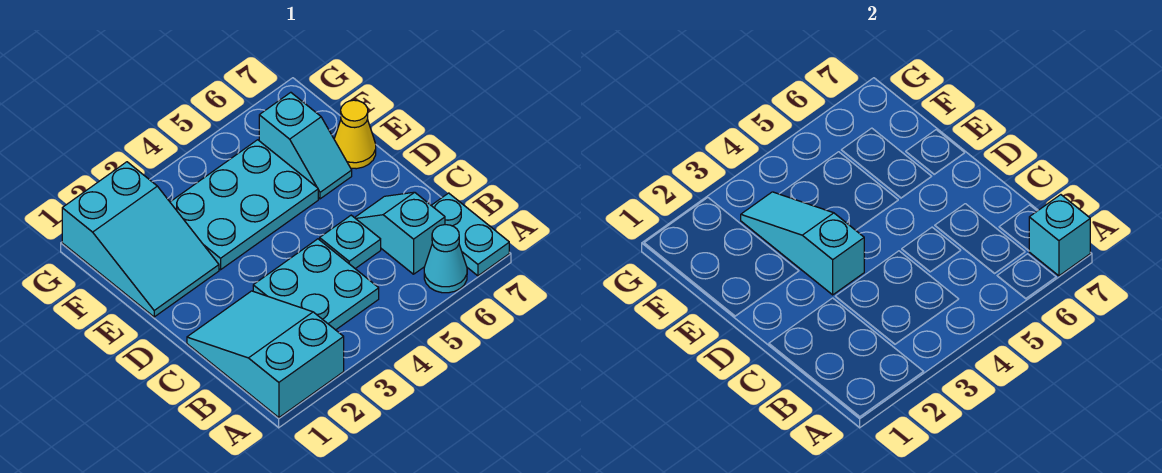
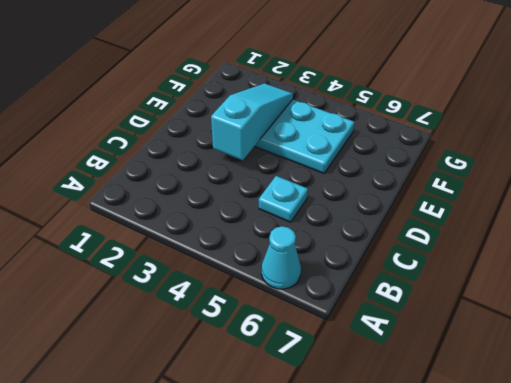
none -> cyan slope A1:C2 level 1 top A
none -> cyan plate A7:B7 level 1
none -> cyan plate B3:C4 level 1

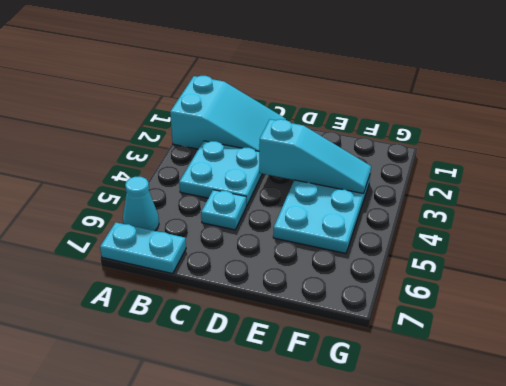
none -> cyan slope B6:C6 level 1 top B
none -> cyan slope E1:G2 level 1 top G
none -> cyan slope E6:F6 level 1 top F

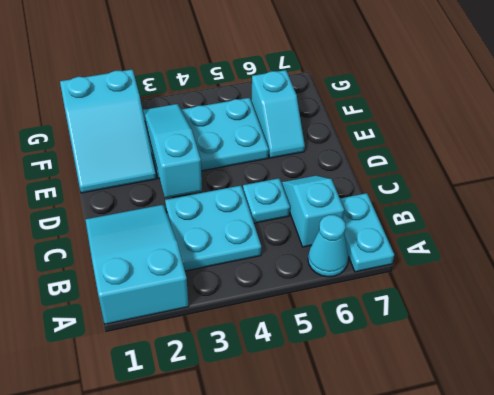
none -> yellow cone E7 level 1
none -> cyan brick A7 level 2

